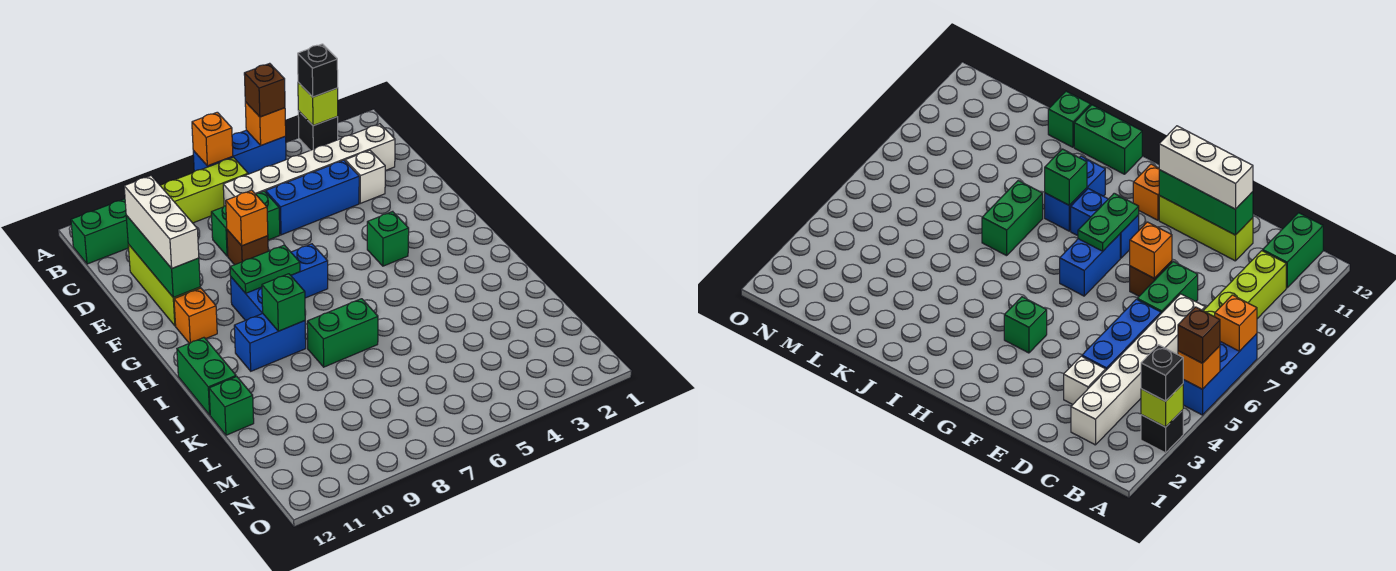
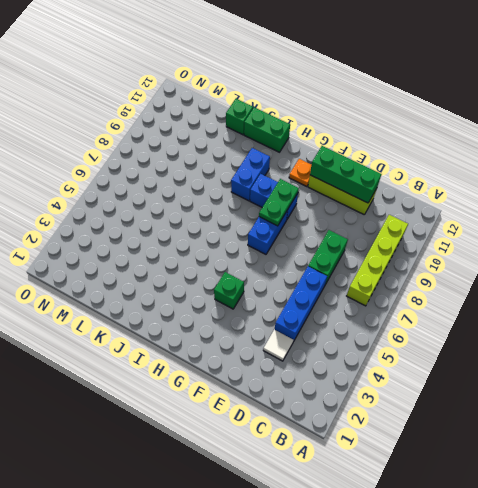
white tile D3 level 1 -> white brick D3 level 1
orange plate G11 level 1 -> orange brick G11 level 1
none -> black brick A3 level 1
none -> blue brick A5:A7 level 1
none -> green brick B11:B12 level 1

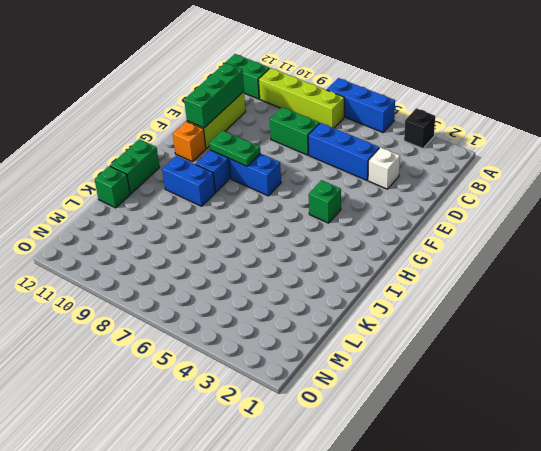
none -> white brick C2:C7 level 1
none -> brown brick E8 level 1
none -> green brick J7:J8 level 1

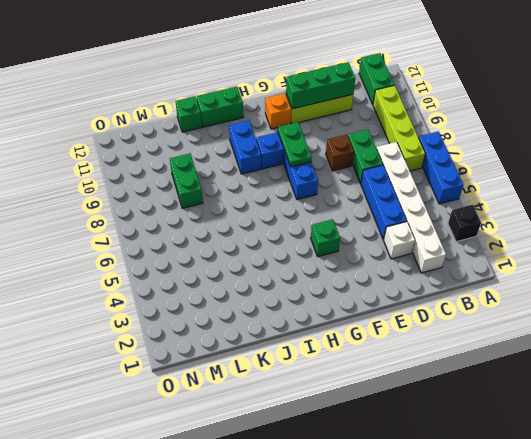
green brick L8:L9 level 1 -> green brick J7:J8 level 1
none -> lime brick A3 level 2
none -> orange brick A5 level 2
none -> orange brick A7 level 2

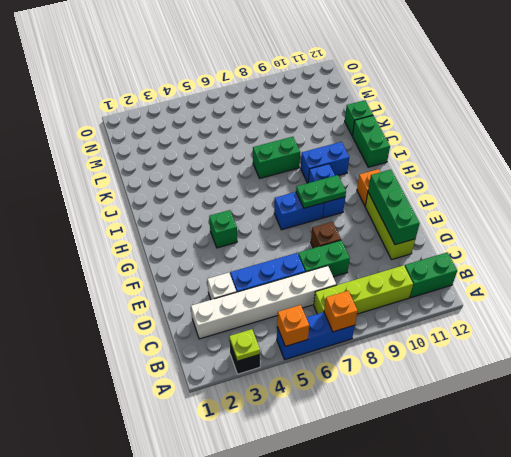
lime plate A3 level 2 -> lime brick A3 level 2
none -> orange brick E8 level 2
none -> green brick I9 level 2
none -> black brick A3 level 3

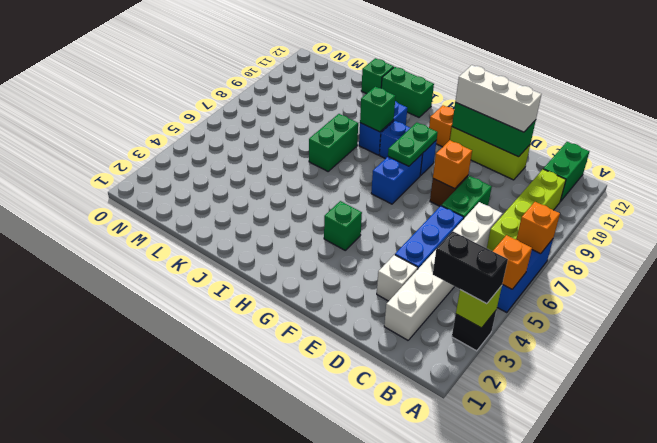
black brick A3:B3 level 3 -> black brick A3 level 3
none -> brown brick A5 level 3

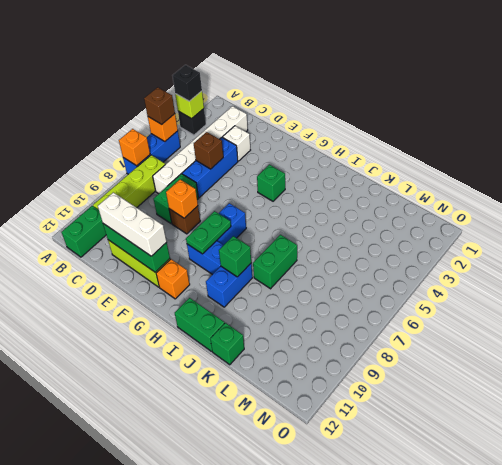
brown brick D5 level 2 -> none

